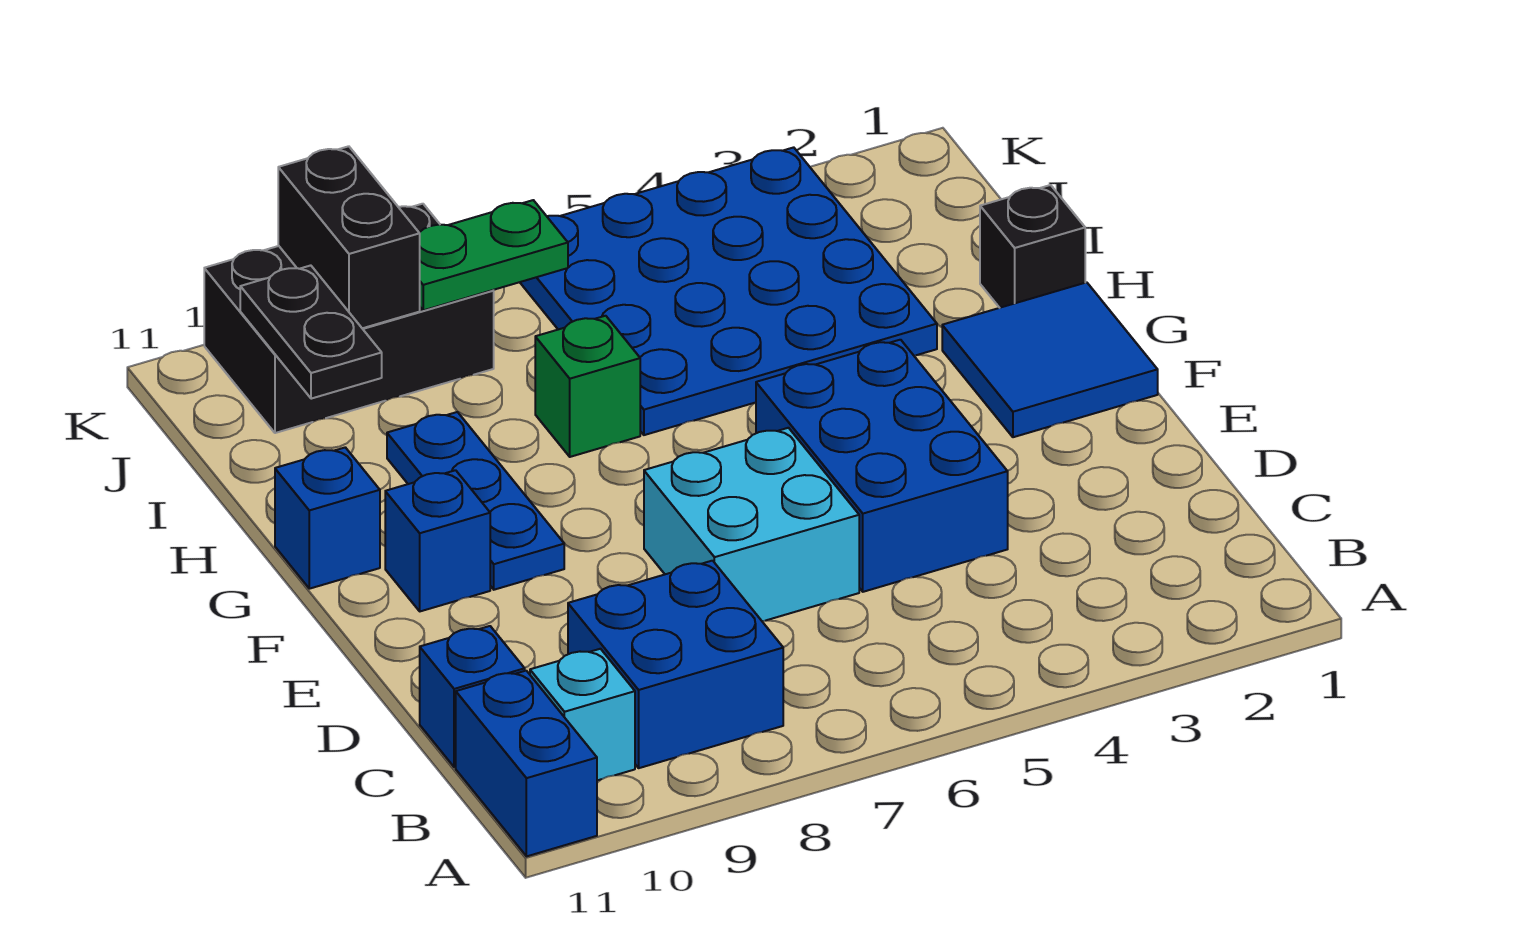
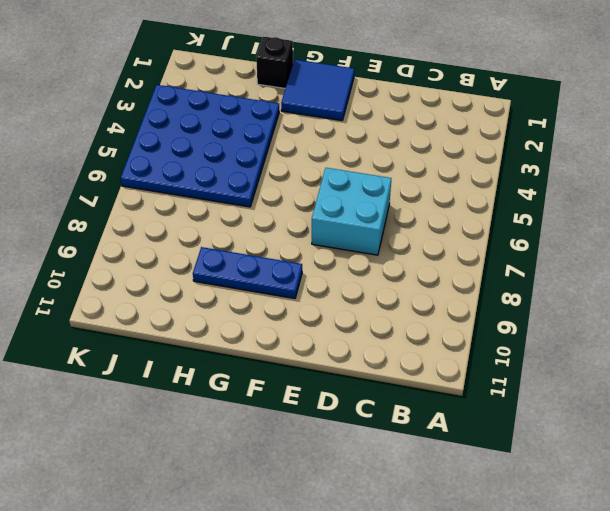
none -> blue brick A11:B11 level 1
none -> blue brick B8:C9 level 1
none -> cyan brick B10 level 1

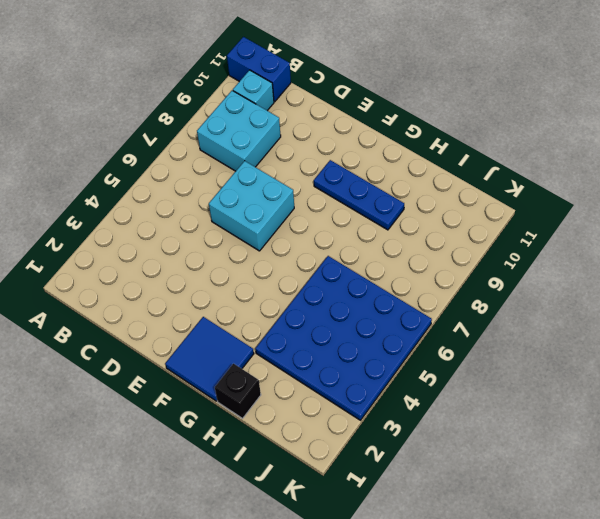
cyan brick B8:C9 level 1 -> blue brick B8:C9 level 1
none -> blue brick C11 level 1
none -> blue brick D4:F5 level 1
none -> blue brick F10 level 1

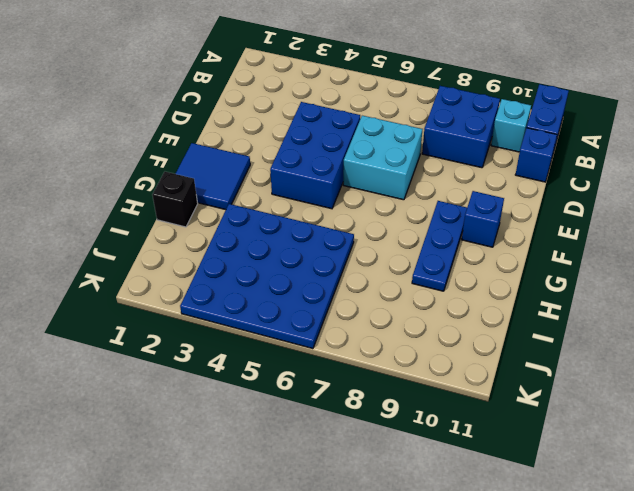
none -> blue brick G11 level 1
none -> green brick H7 level 1
none -> black brick J8:K10 level 1

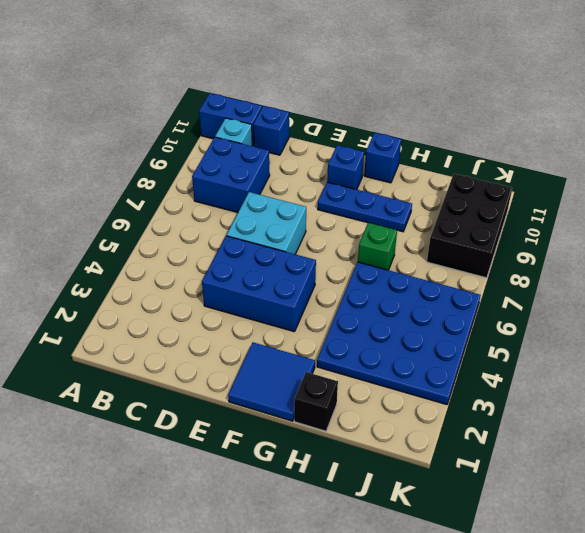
none -> black plate I10:J10 level 2
none -> green plate J7:J8 level 2
none -> black brick J9:K9 level 2

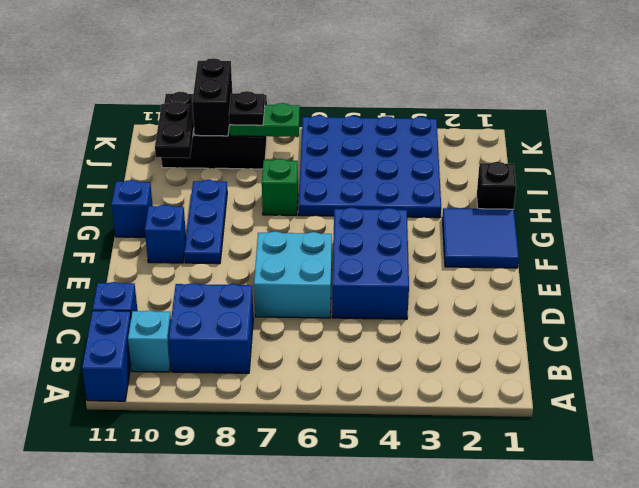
black plate J8 level 3 -> none

